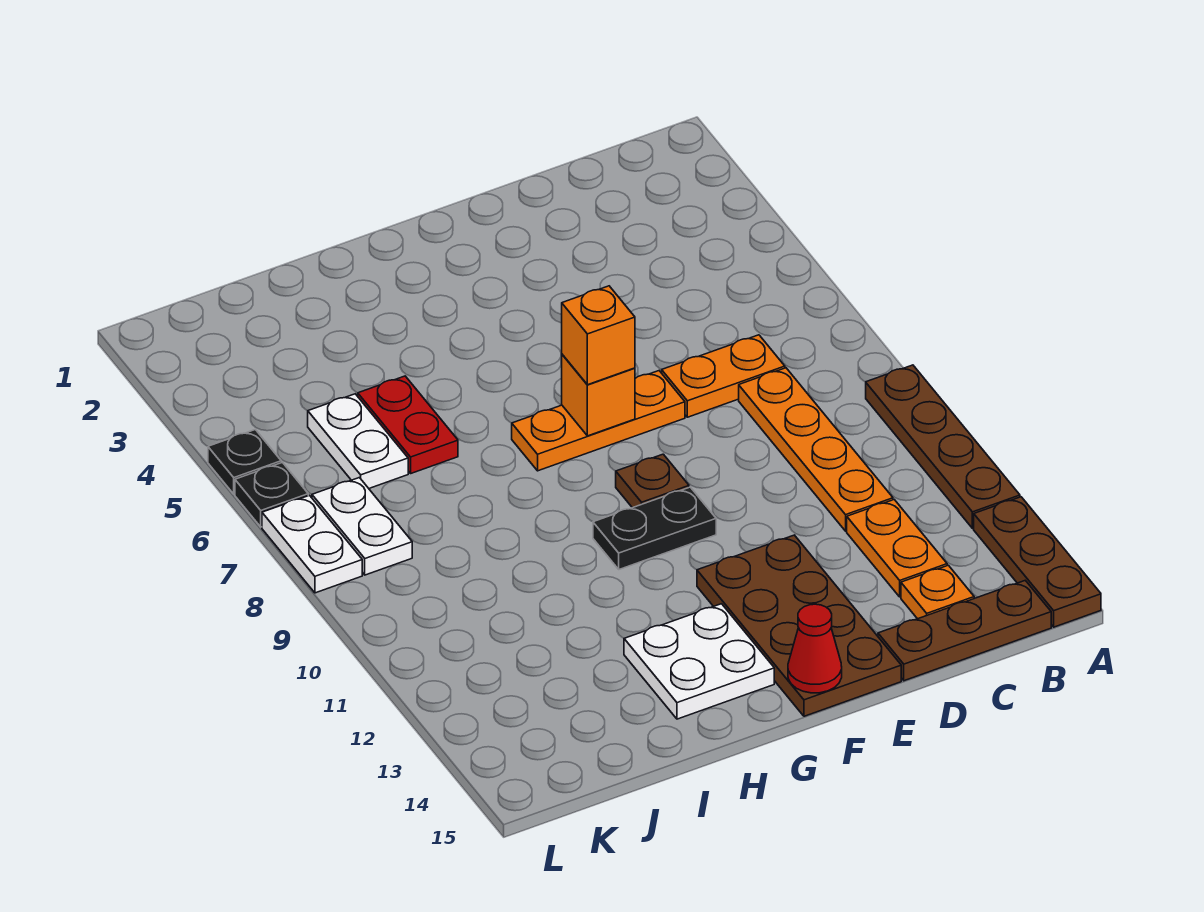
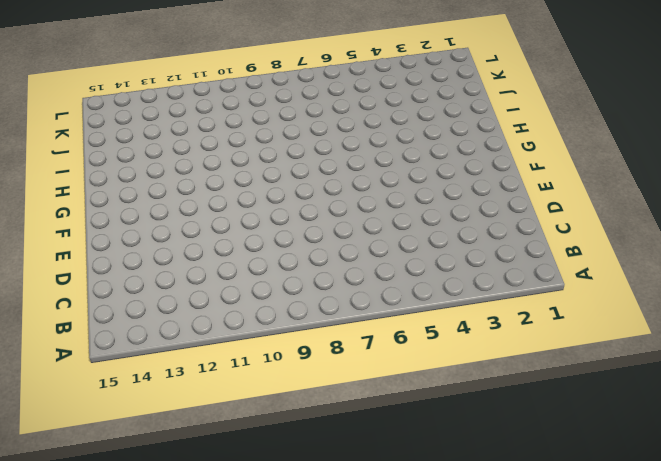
none -> brown plate A9:A12 level 1
none -> brown plate A13:A15 level 1
none -> brown plate B15:D15 level 1

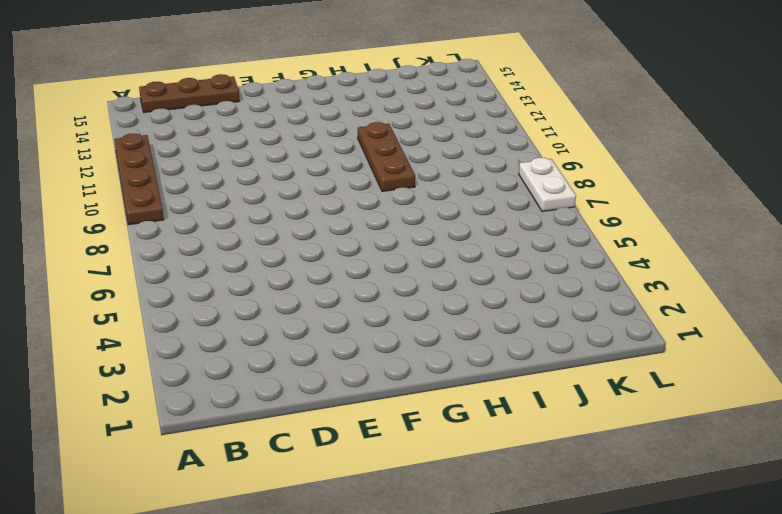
brown plate H9:H11 level 1 -> brown plate A13:A15 level 1
none -> orange plate C7:D7 level 1
none -> orange plate C8:C11 level 1
none -> orange plate C12:C13 level 1

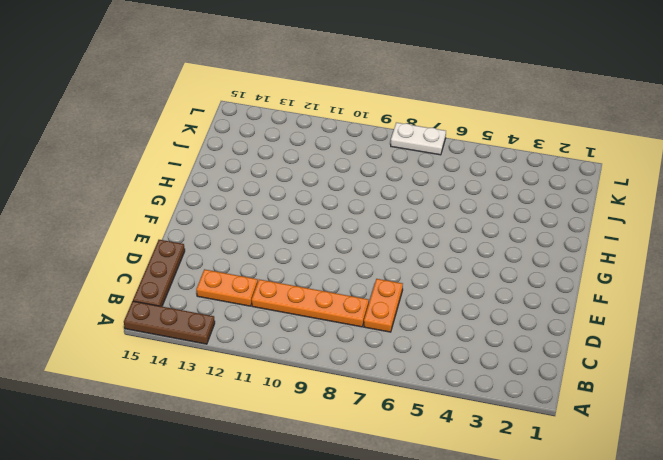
none -> brown plate A9:A12 level 1
none -> orange plate C14 level 1
none -> orange plate E7:G7 level 1

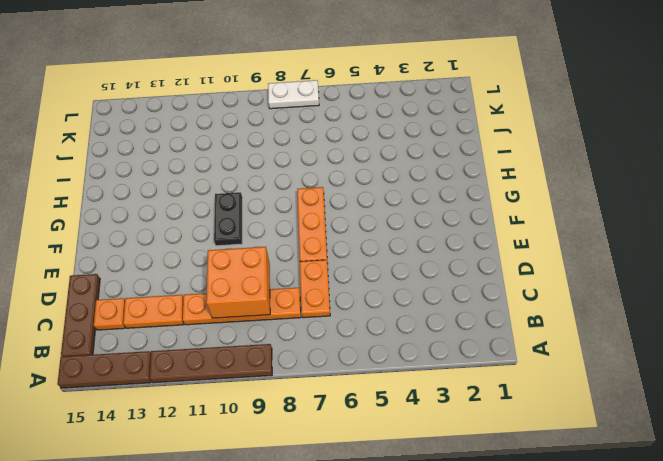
orange brick C9:D10 level 2 -> none
none -> brown plate E12:F15 level 1
none -> brown plate F9 level 1
none -> white plate G13:H14 level 1

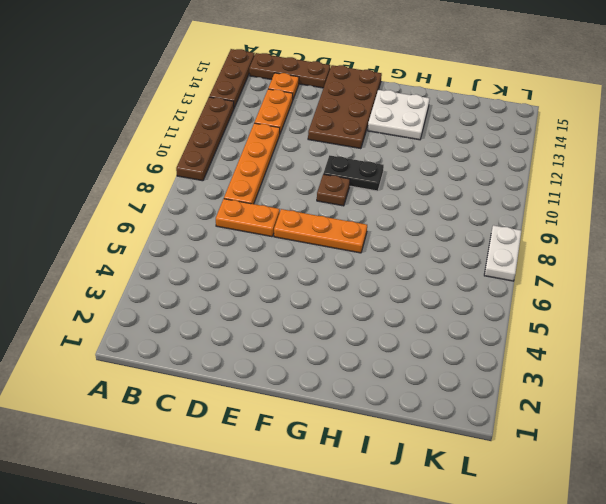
none -> red plate I5:I6 level 1
none -> white plate J5:J6 level 1
none -> white plate K7:K8 level 1

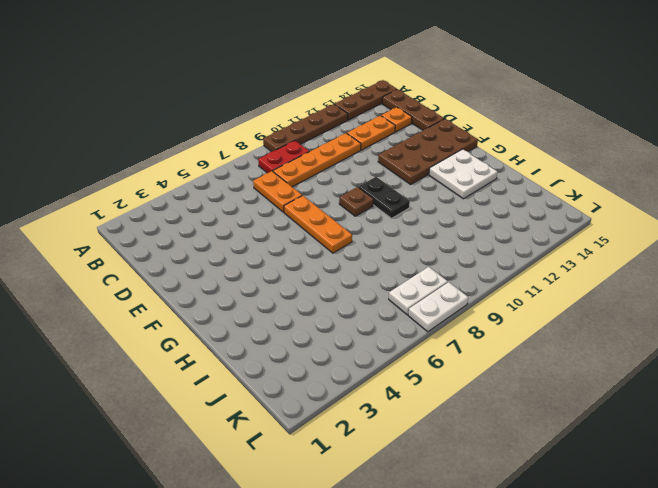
red plate B8:B9 level 1 -> red plate I5:I6 level 1
none -> white plate J5:J6 level 1
none -> black plate L5 level 1
none -> black plate L6 level 1

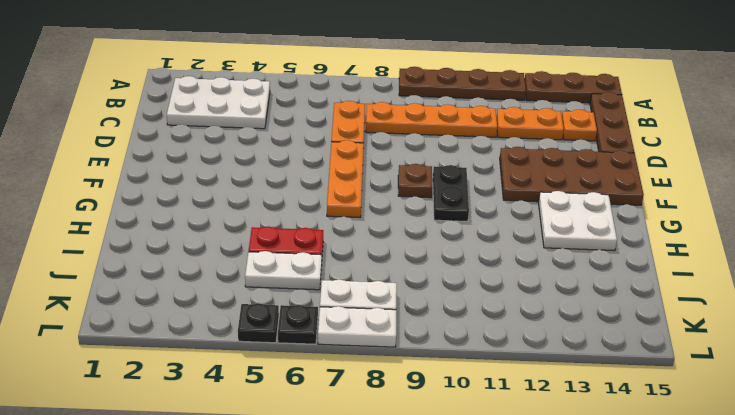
white plate B2:C4 level 1 -> none
none -> orange brick F7 level 2
none -> red cone F15 level 2
none -> orange brick F7 level 3

